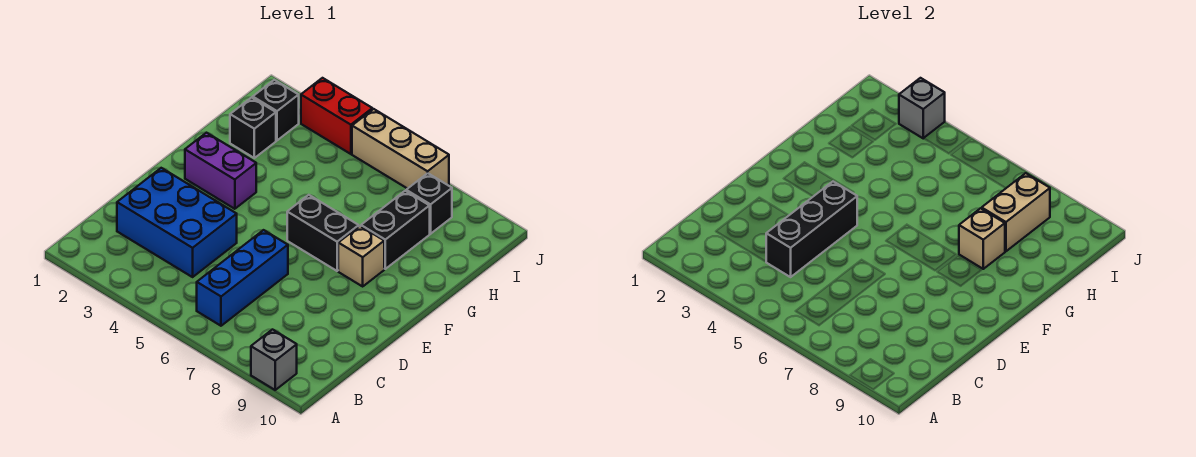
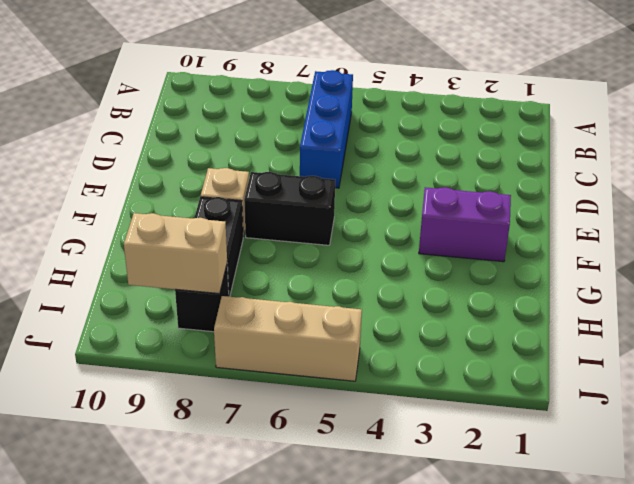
tan brick I8:I9 level 2 -> tan brick H8:I8 level 2
none -> grey brick A9 level 1
none -> blue brick C2:D4 level 1
none -> black brick H2 level 1

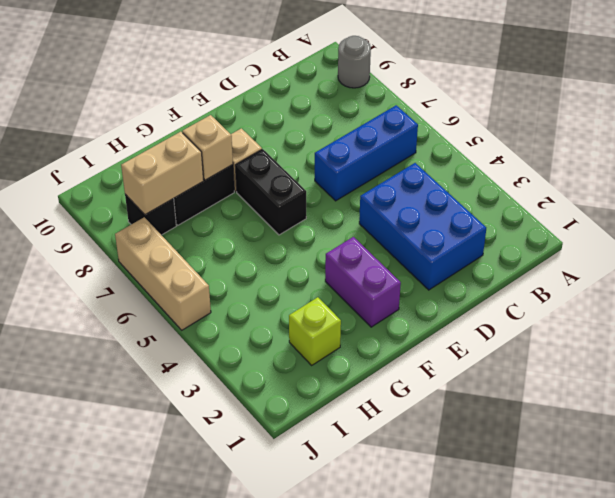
grey round brick A9 level 1 -> grey brick A9 level 1
lime brick H2 level 1 -> black brick H2 level 1
none -> black brick I2 level 1
none -> red brick J3:J4 level 1
none -> black brick C4:E4 level 2

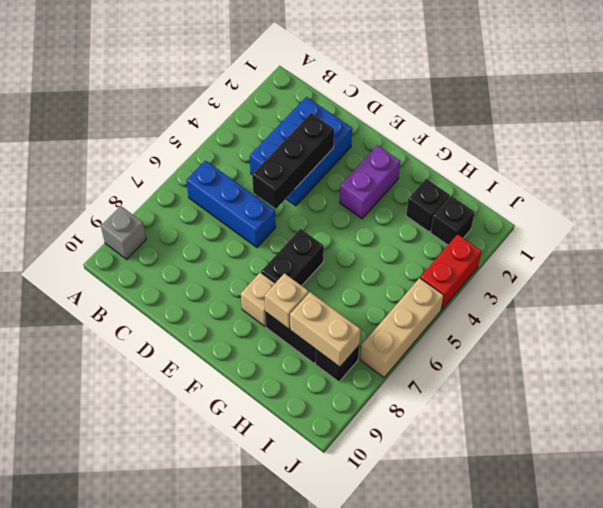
black brick D3:D5 level 2 -> black brick C4:E4 level 2
none -> grey brick J3 level 2

